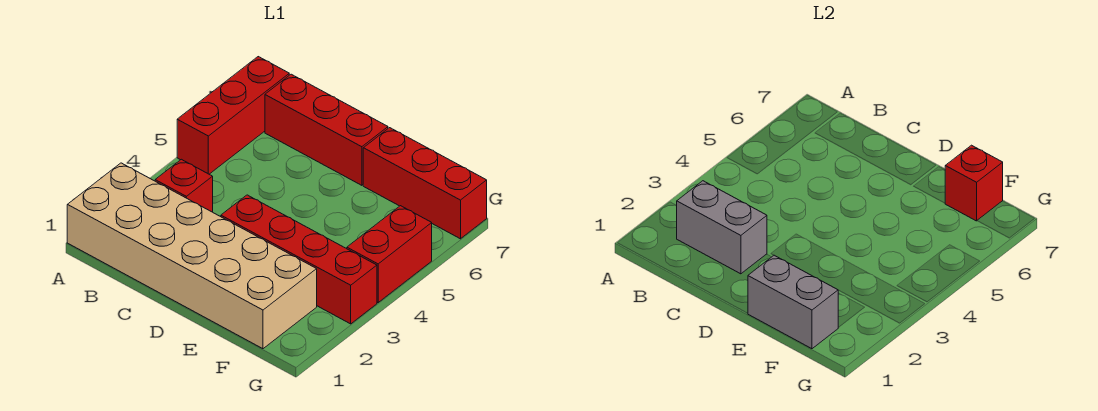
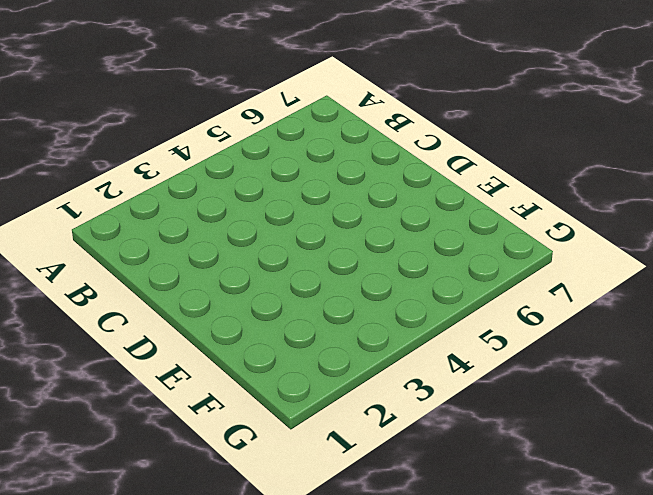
none -> tan brick A1:F2 level 1
none -> red brick A5:A7 level 1

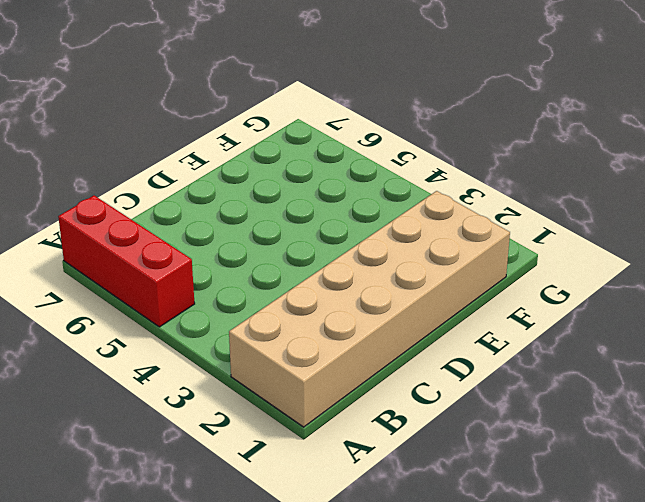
none -> red brick B3 level 1
none -> red brick B7:D7 level 1

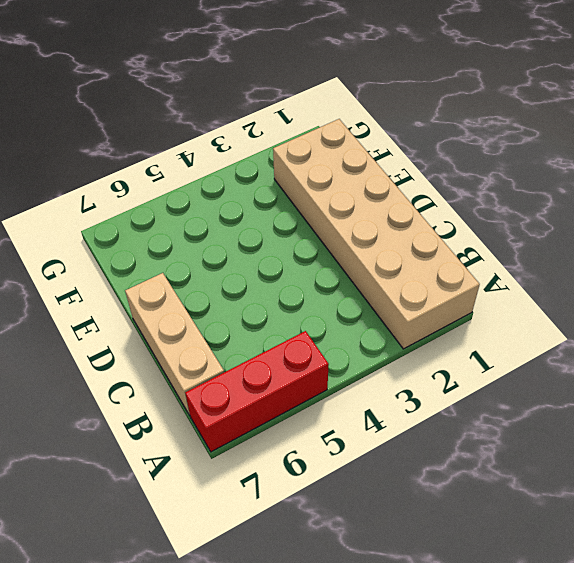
tan brick B7:D7 level 1 -> red brick B7:D7 level 1
none -> red brick B3 level 1
none -> red brick D3:G3 level 1

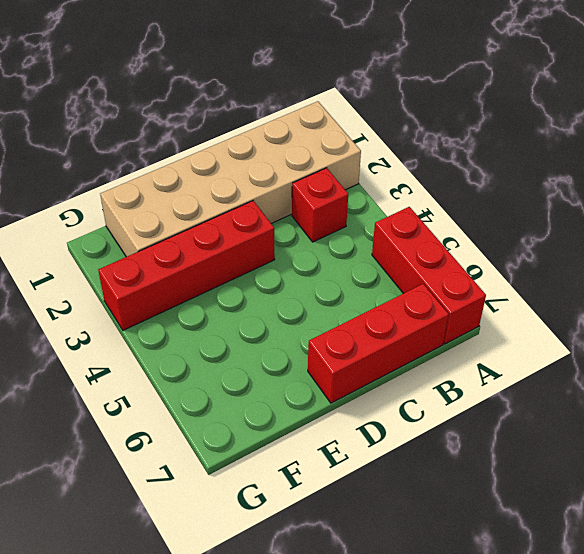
none -> red brick E7:G7 level 1
none -> red brick G4:G5 level 1

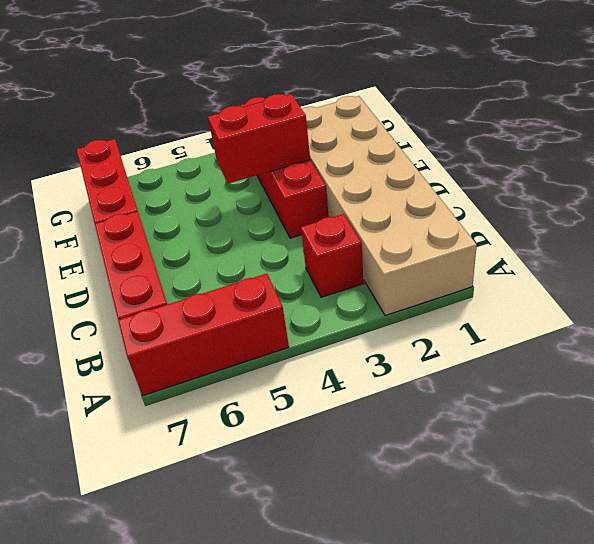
red brick E3:E4 level 2 -> red brick G4:G5 level 1
none -> grey brick B2:C2 level 2
none -> grey brick E1:F1 level 2

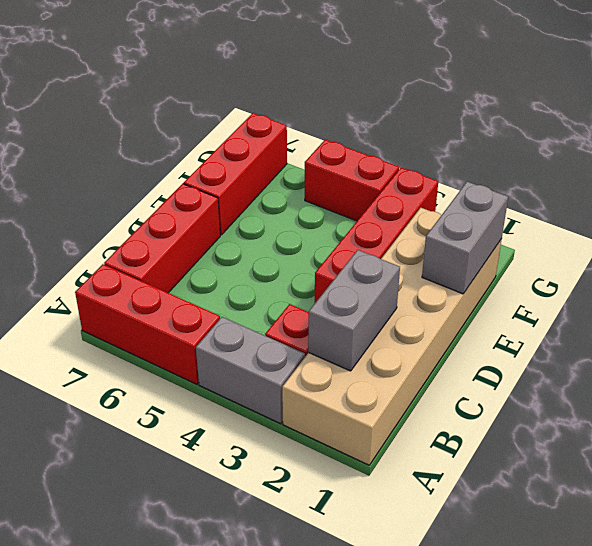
grey brick A3:A4 level 1 -> none
none -> red brick F7 level 2

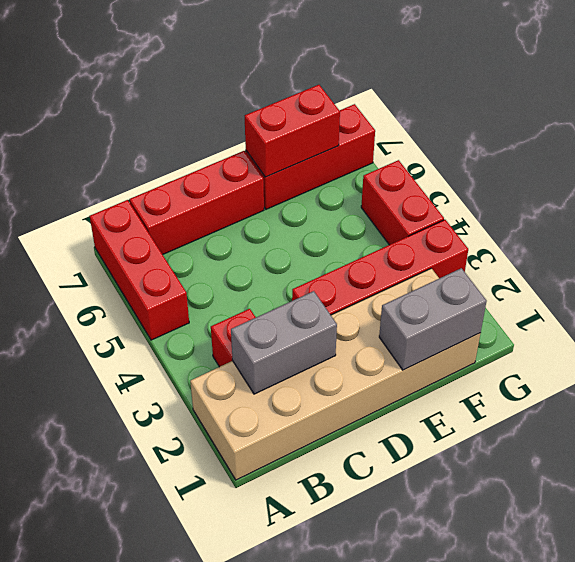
red brick E7:F7 level 2 -> red brick F7 level 2

